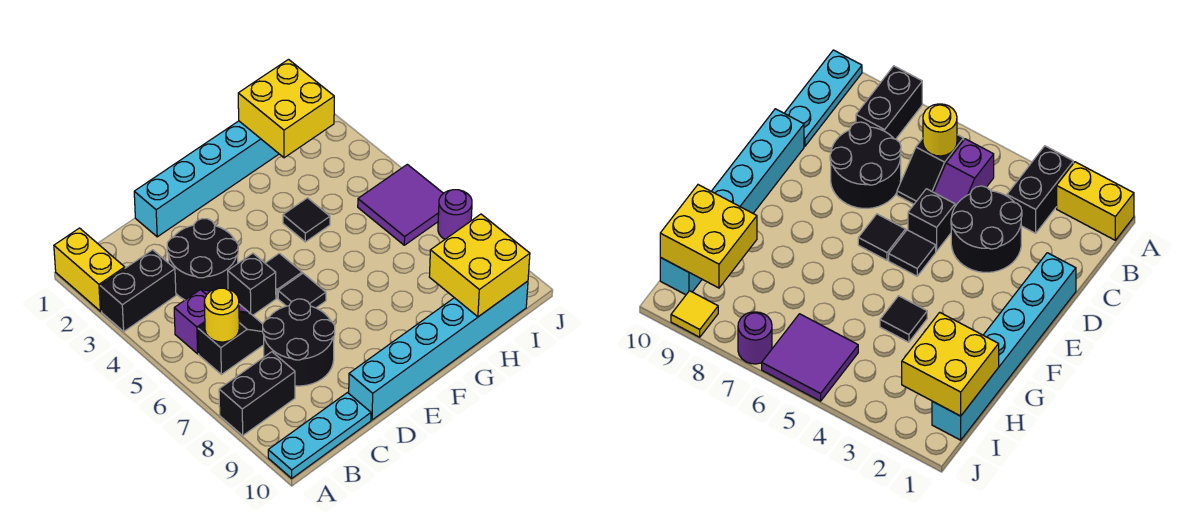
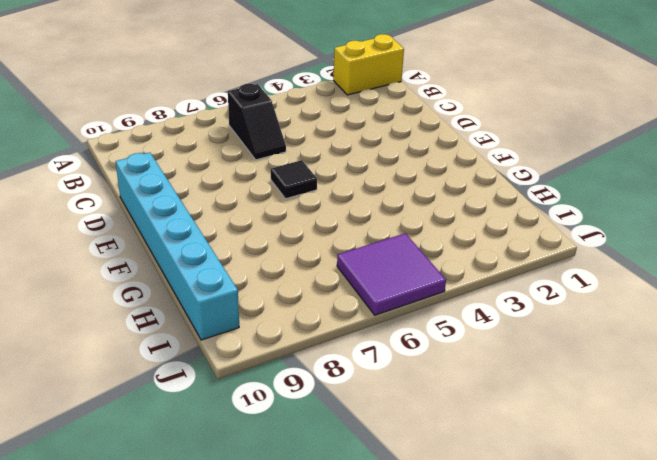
none -> black brick A3:B3 level 1
none -> black brick A8:B8 level 1
none -> cyan plate A10:C10 level 1

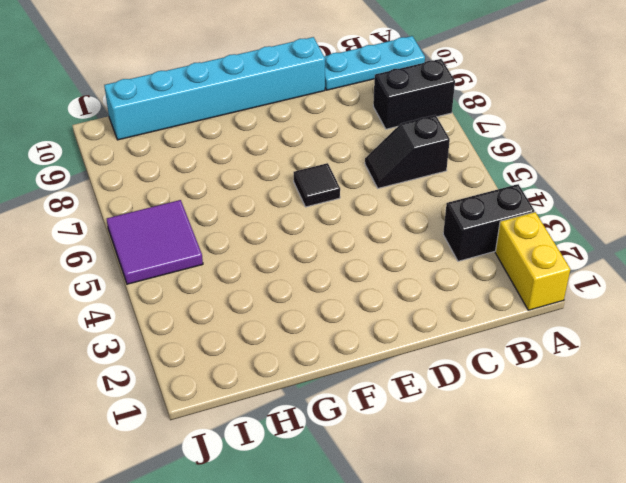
none -> purple slope B5:C5 level 1 top B
none -> black round brick C3:D4 level 1
none -> black round brick C7:D8 level 1

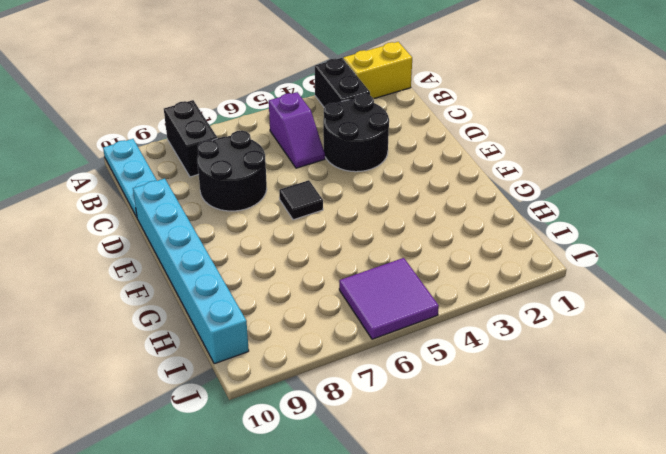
none -> black slope B6:C6 level 1 top B
none -> cyan brick D1:I1 level 1
none -> black brick D5 level 1

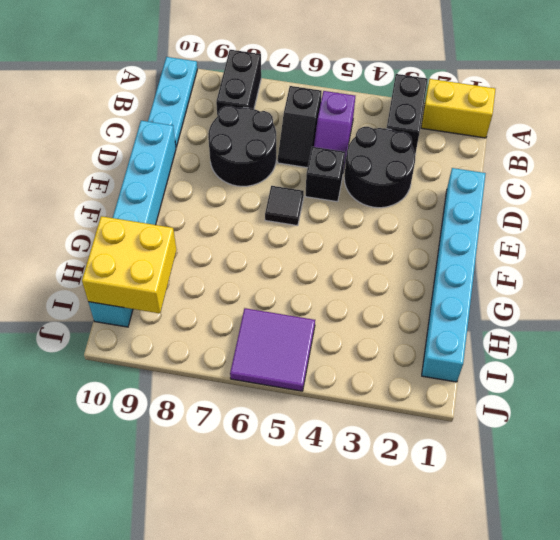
none -> black tile E5 level 1
none -> black tile G4 level 1
none -> purple round brick J7 level 1

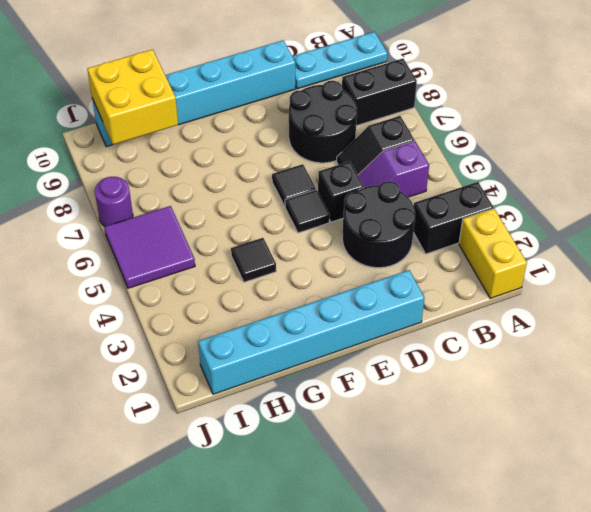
none -> yellow tile J9 level 1
none -> yellow round brick B6 level 2
none -> yellow brick H1:I2 level 2

